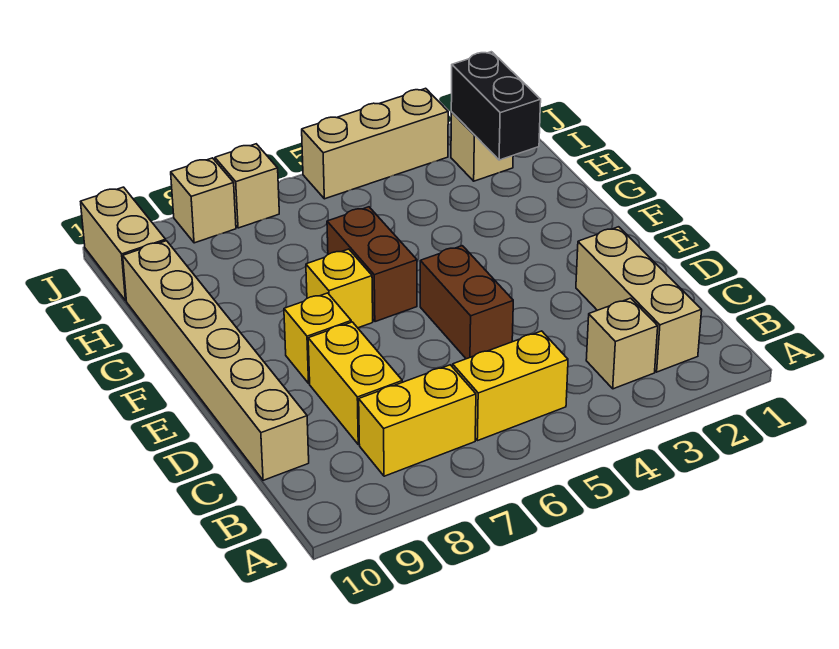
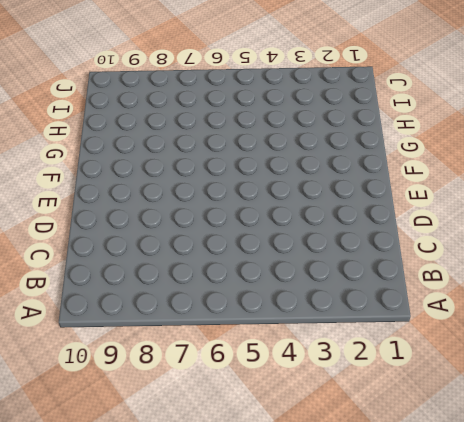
none -> tan brick B2:D2 level 1
none -> tan brick B3 level 1
none -> yellow brick B5:B6 level 1

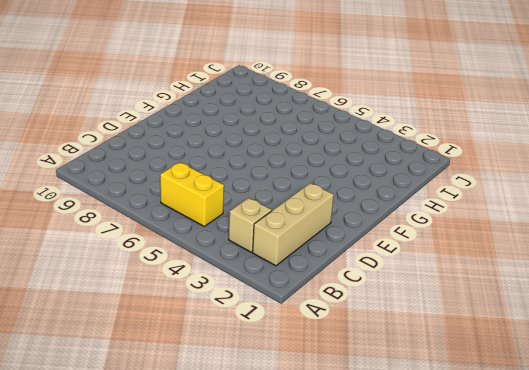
none -> yellow brick B7:B8 level 1
none -> yellow brick C8:D8 level 1
none -> tan brick C10:H10 level 1

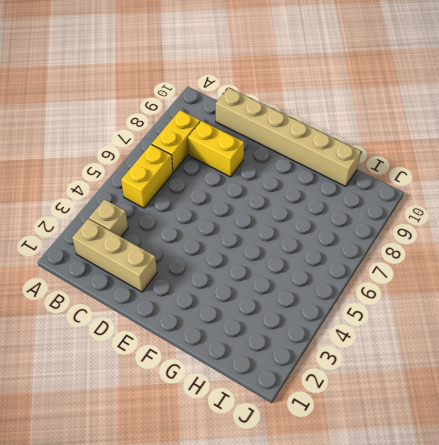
none -> brown brick D5:E5 level 1
none -> yellow brick E8 level 1
none -> brown brick F6:G6 level 1

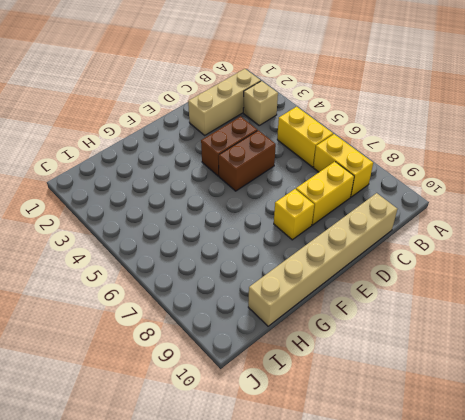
brown brick D4:E4 level 1 -> brown brick F6:G6 level 1
none -> yellow brick F7 level 1
none -> tan brick I2 level 1
none -> tan brick I10:J10 level 1

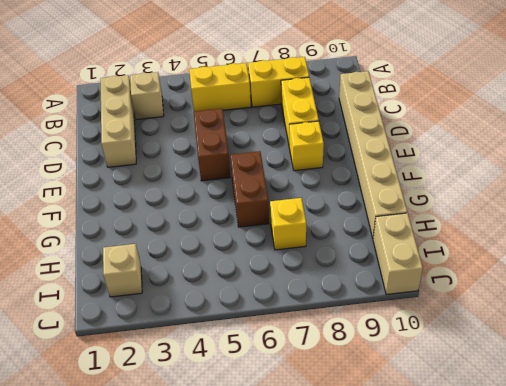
yellow brick H7 level 1 -> yellow brick F7 level 1
none -> tan brick J3:J5 level 1
none -> tan brick J7 level 1
none -> tan brick J8 level 1

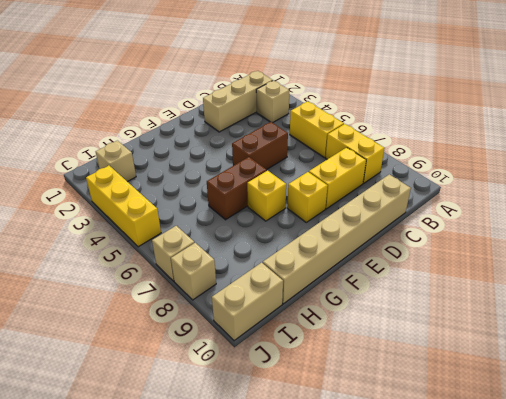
yellow brick J3:J5 level 1 -> tan brick J3:J5 level 1
none -> black brick H2:I2 level 2

